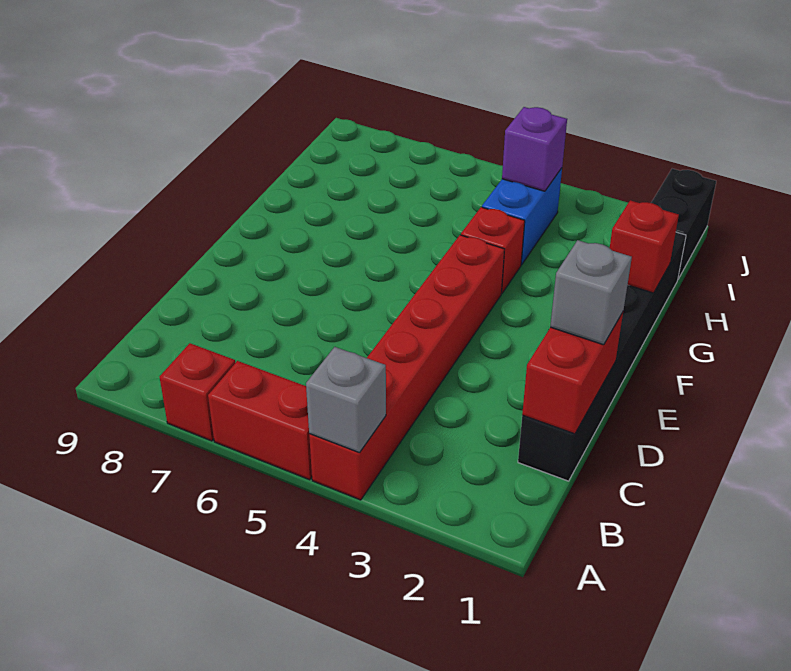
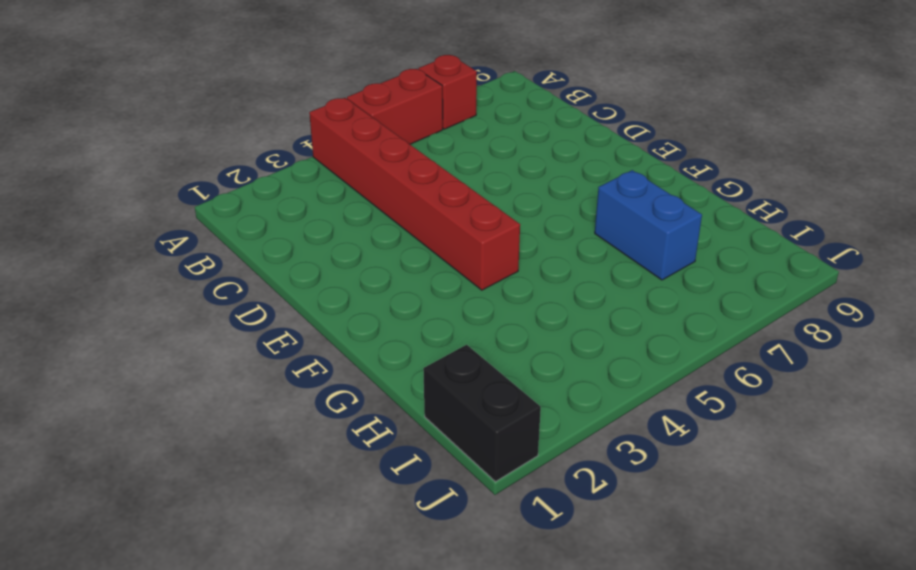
blue brick G7:H7 level 1 -> blue brick H4:I4 level 1
none -> black brick C1:H1 level 1
none -> red brick G4 level 1
none -> grey brick A4 level 2

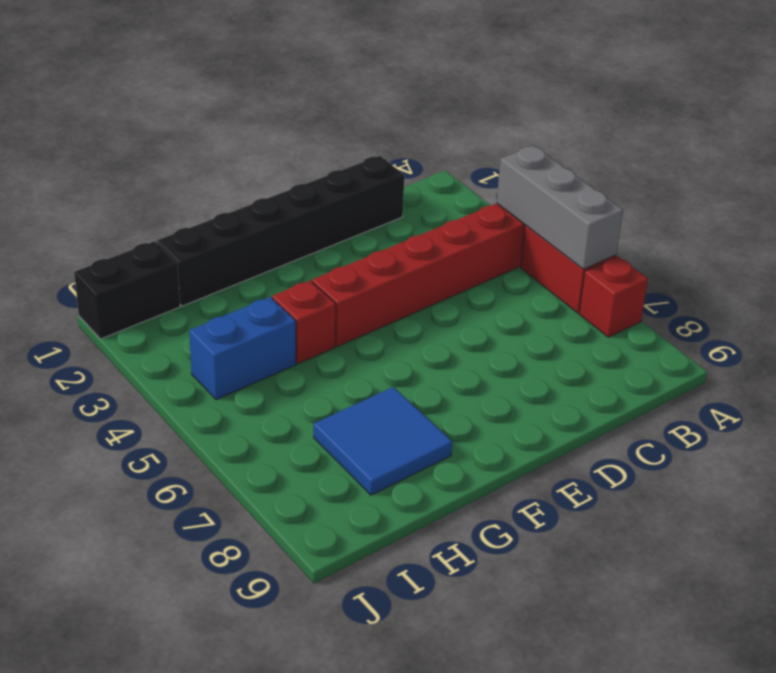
grey brick A4:A6 level 2 -> grey brick A4 level 2
blue tile G7:H8 level 1 -> none
none -> red brick C1:D1 level 2
none -> red brick G1 level 2
none -> purple brick I4 level 2

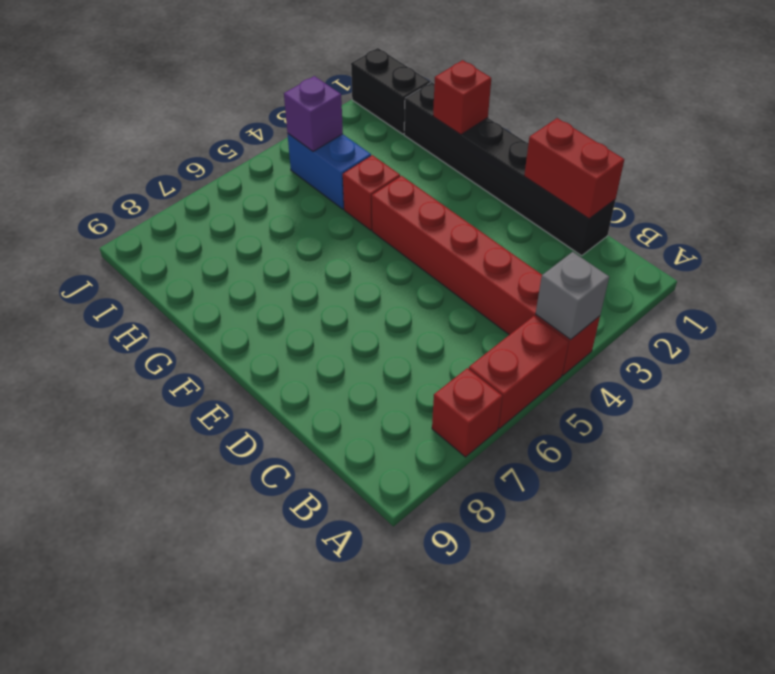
none -> grey brick D1 level 3

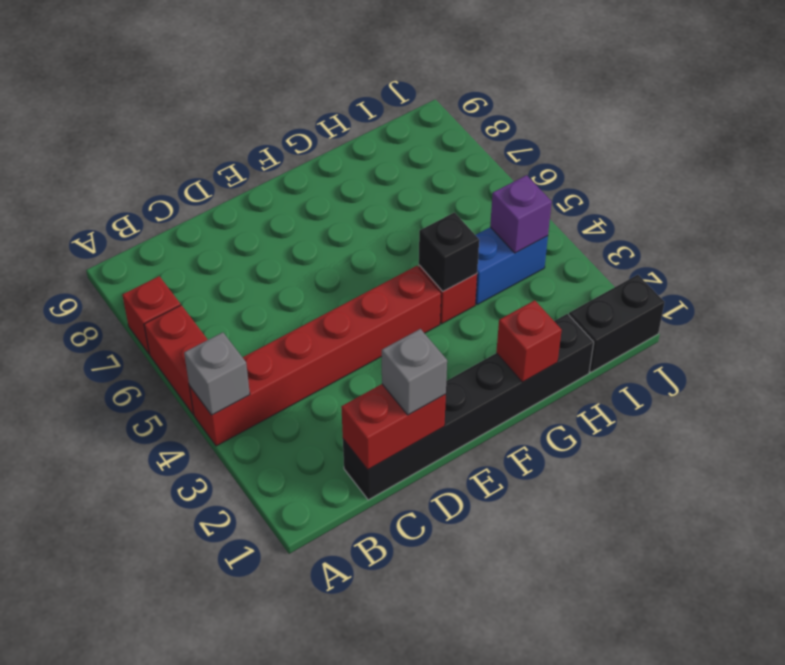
black brick G4 level 2 -> none

